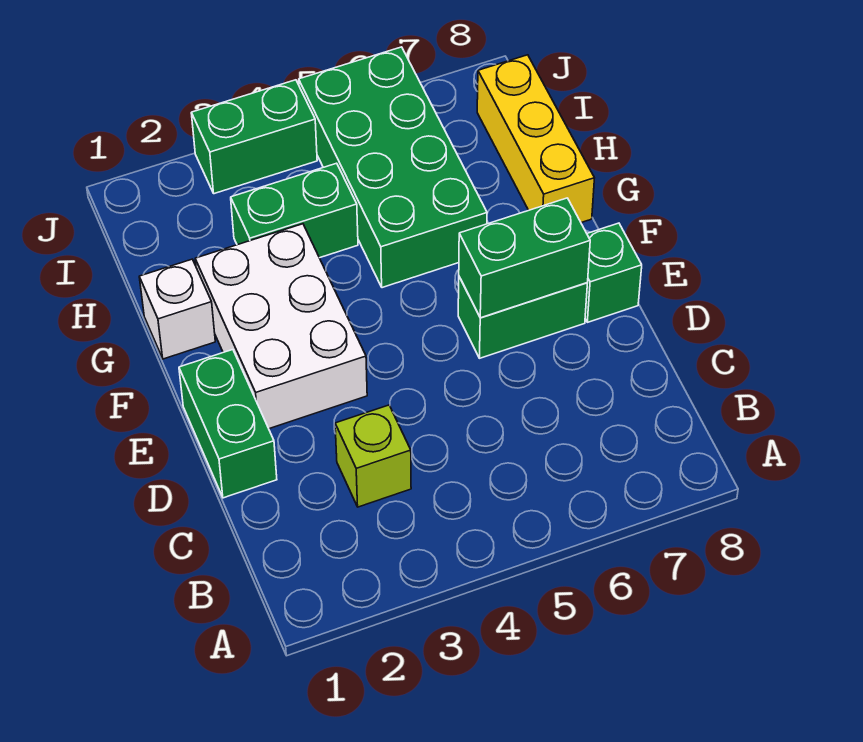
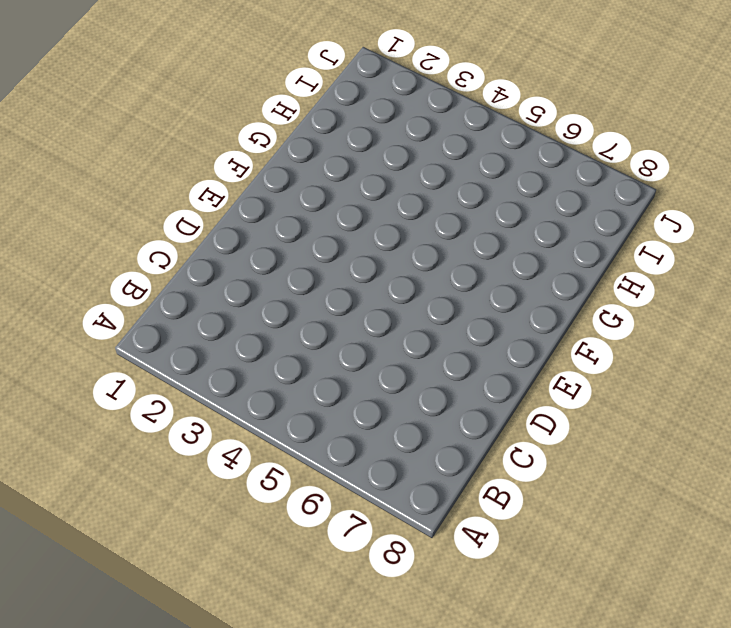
none -> lime brick C3 level 1
none -> green brick D1:E1 level 1

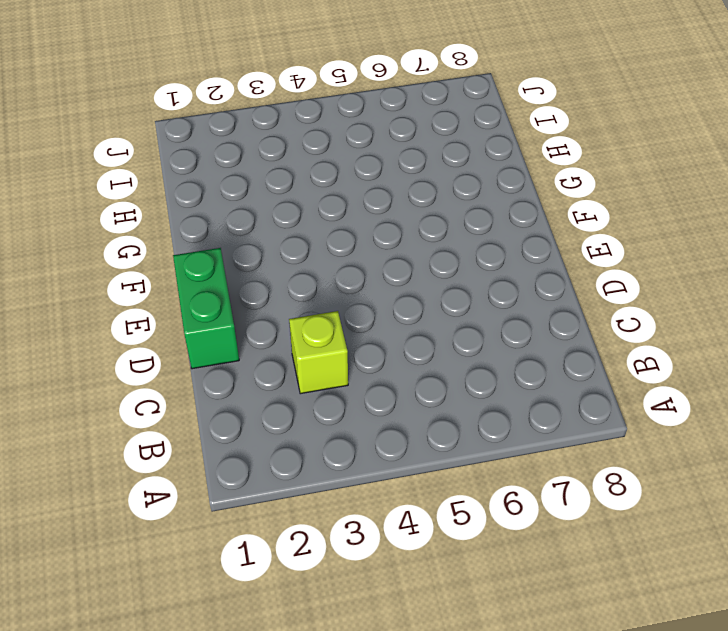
none -> white brick E2:G3 level 1
none -> green brick E6:E7 level 1

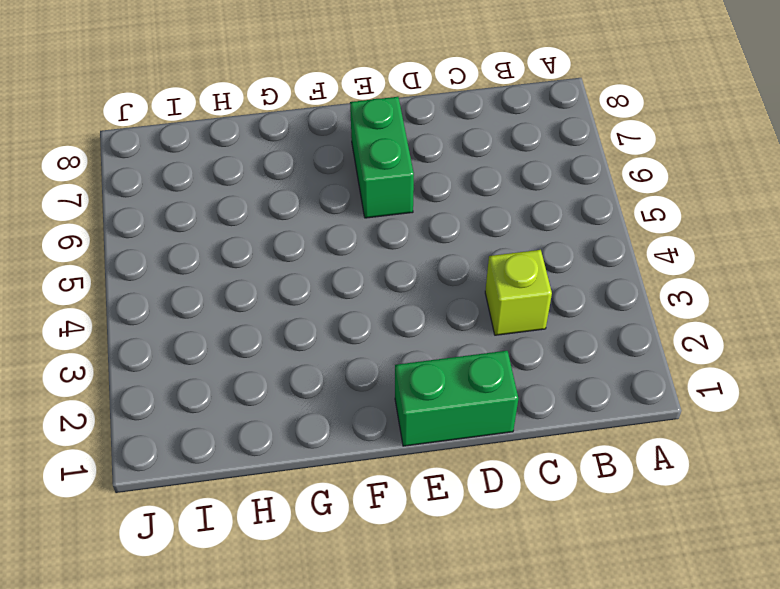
none -> white brick E2:G3 level 1
none -> green brick E8 level 1

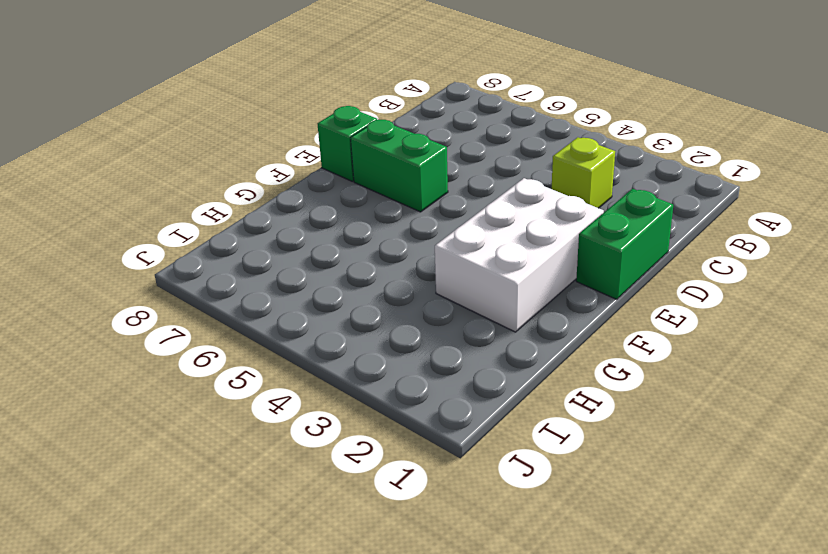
none -> white brick G1 level 1
none -> green brick G5:J6 level 1

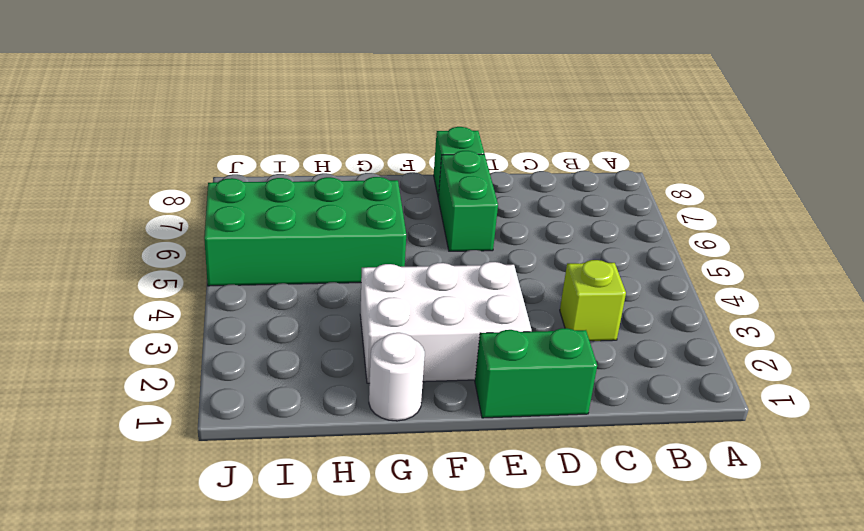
white round brick G1 level 1 -> white brick G1 level 1
none -> yellow brick G8:I8 level 1
none -> green brick H3:H4 level 1

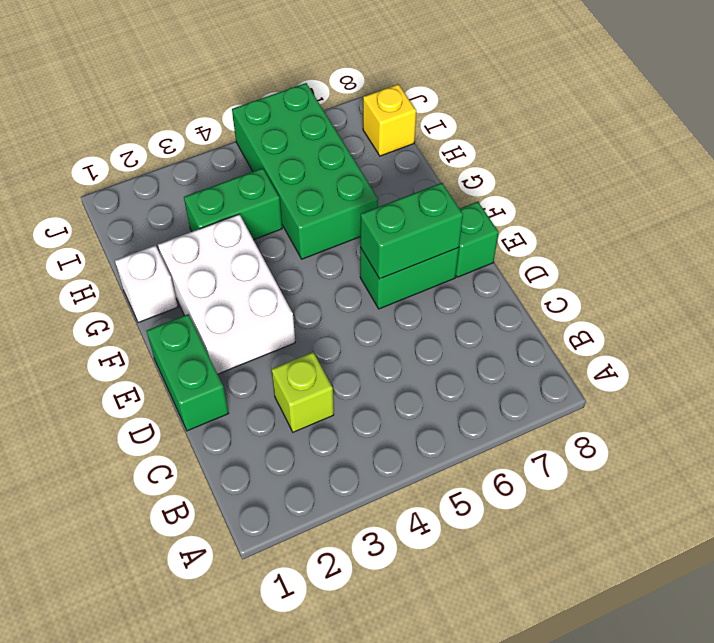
yellow brick I8 level 1 -> yellow brick G8:I8 level 1
none -> green brick J3:J4 level 1

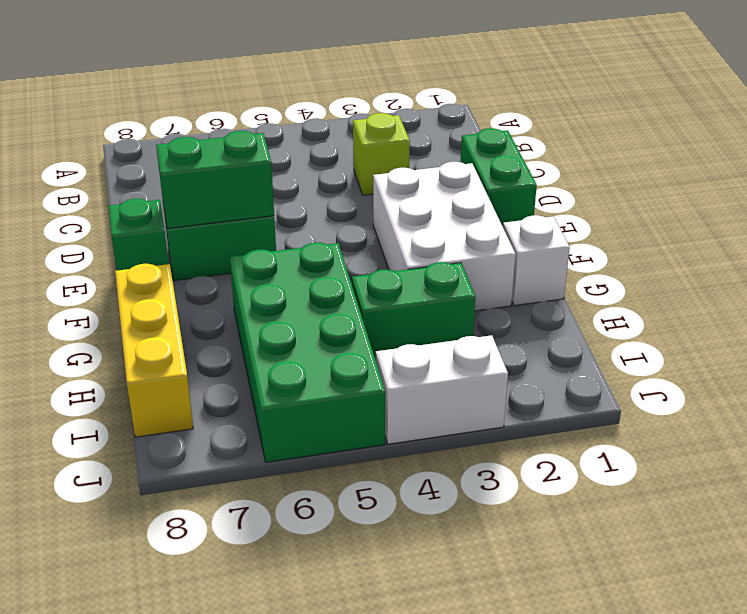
white brick J3:J4 level 1 -> green brick J3:J4 level 1

